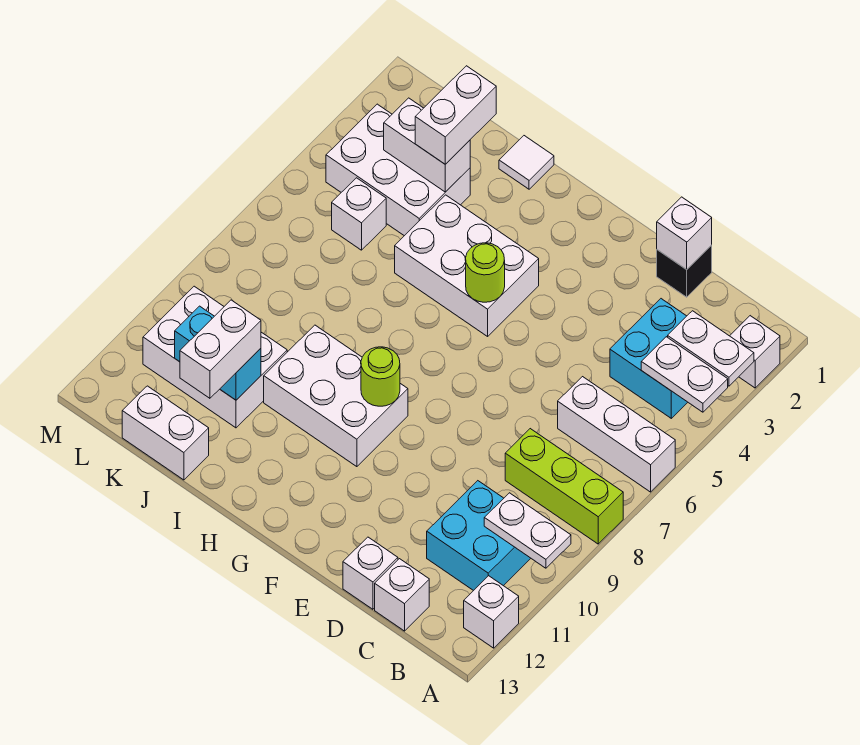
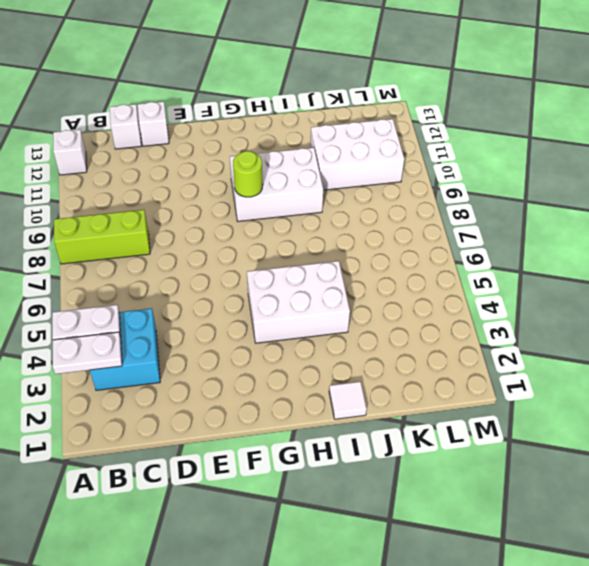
none -> white brick A2 level 1
none -> white brick A6:C6 level 1
none -> cyan brick B10:C11 level 1

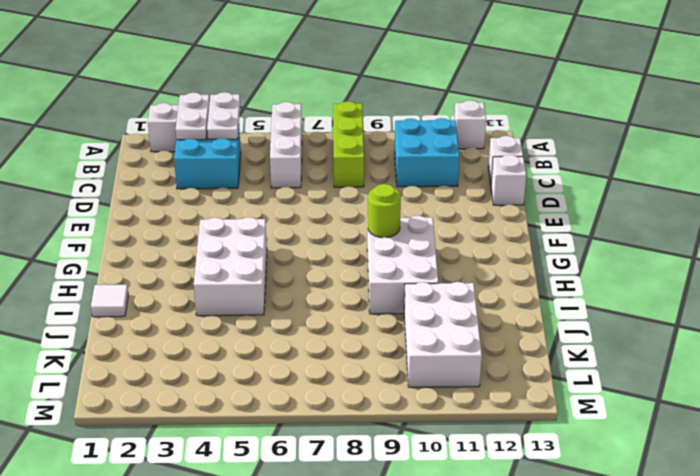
none -> black brick D1 level 1
none -> white brick J3:L4 level 1
none -> white brick J13:K13 level 1

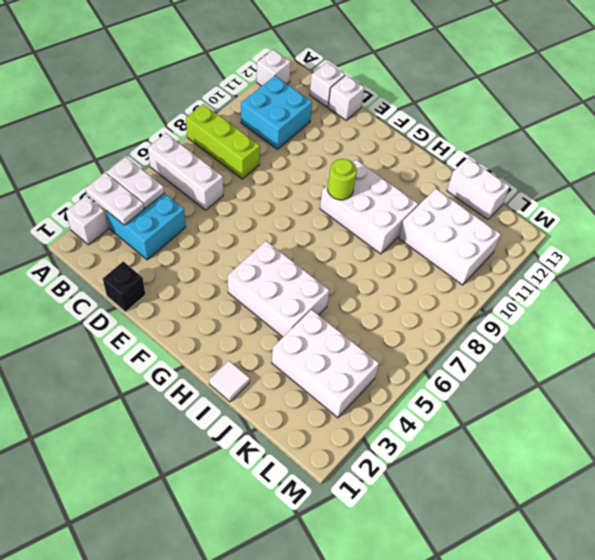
none -> white brick K5 level 1
none -> white plate A10:B10 level 2
none -> white brick D1 level 2

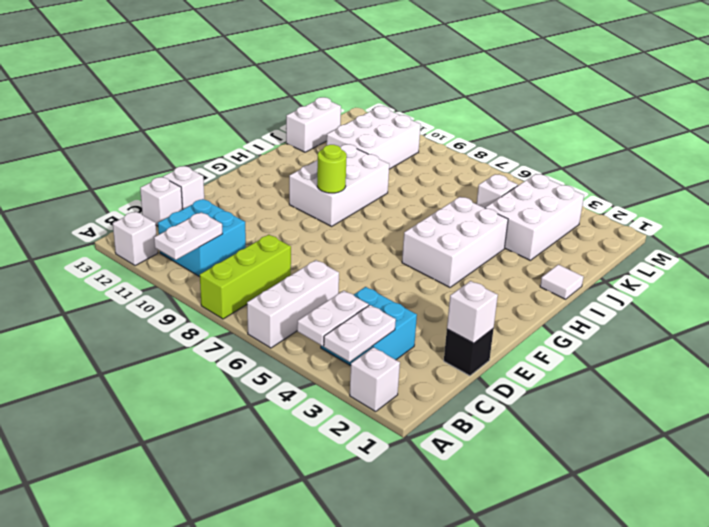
none -> lime round brick G5 level 2
none -> white brick J3:K3 level 2
none -> cyan brick J11:K11 level 2

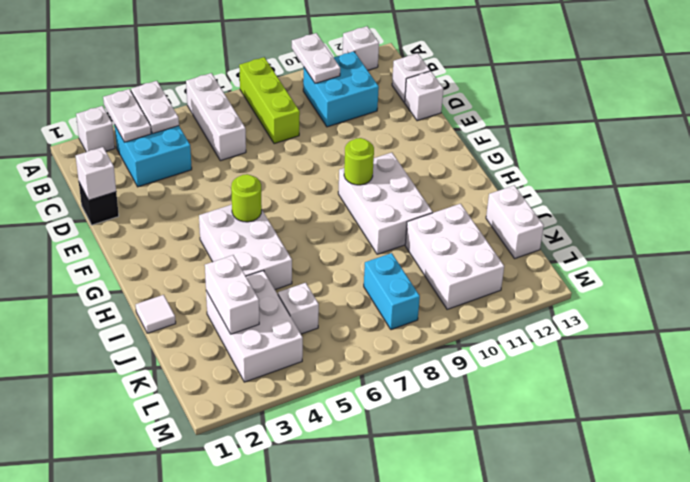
cyan brick K8:L8 level 1 -> cyan brick J11:K11 level 2
none -> white brick J2:J3 level 3
none -> white brick J11:J12 level 3

